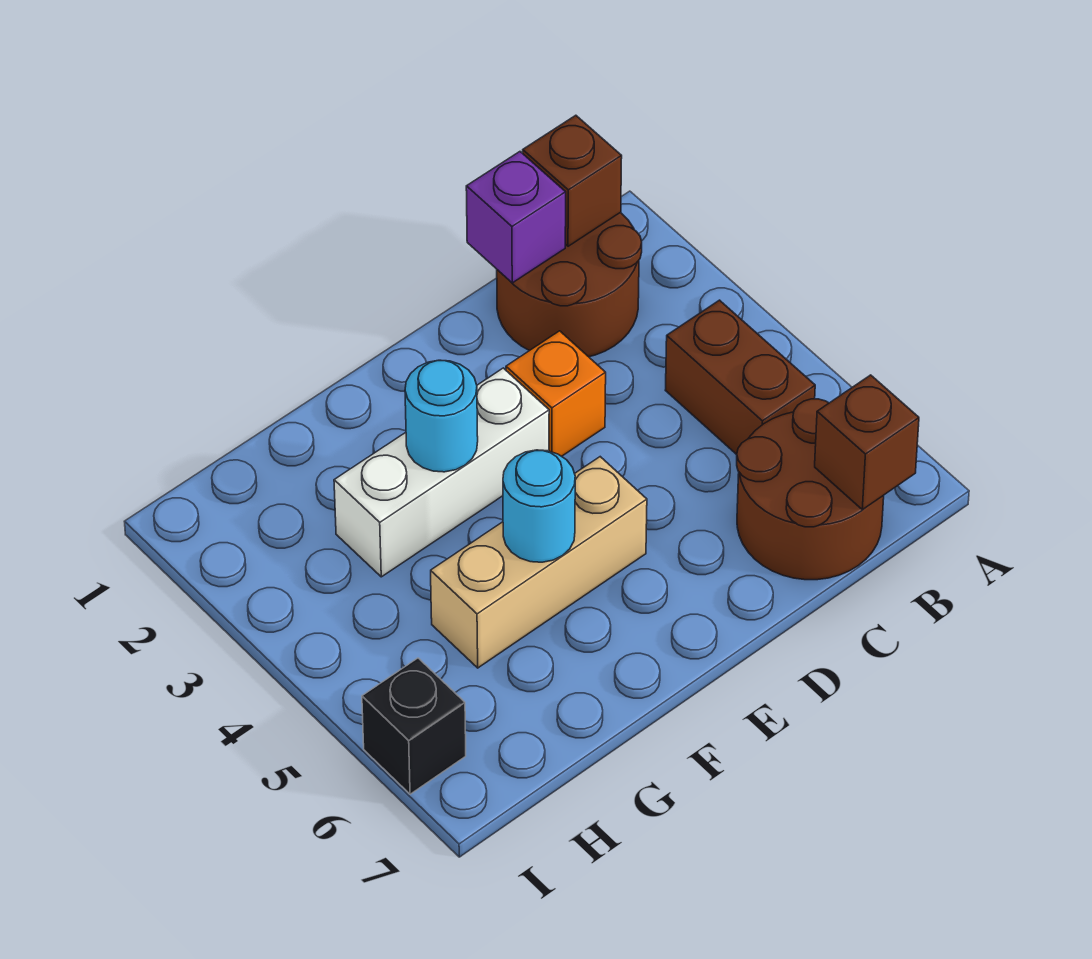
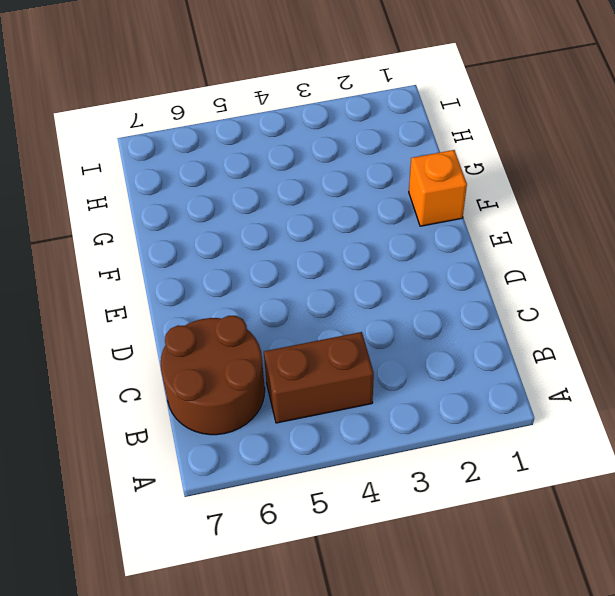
orange brick F1 level 1 -> orange brick D3 level 1
none -> brown round brick B1:C2 level 1
none -> white brick E3:G3 level 1
none -> tan brick E5:G5 level 1

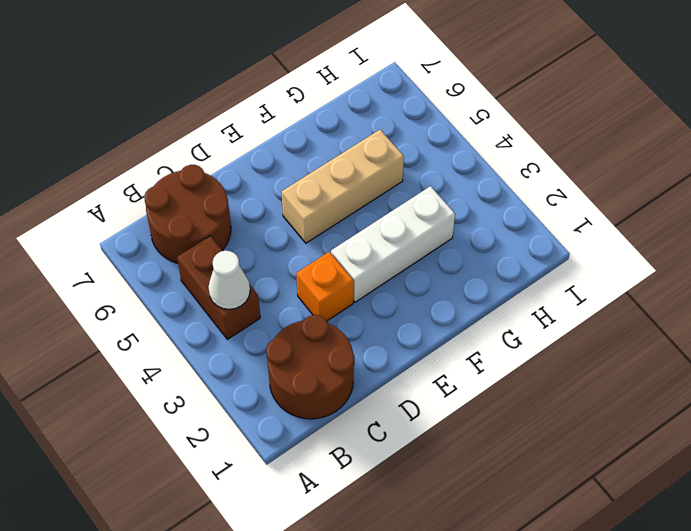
white cone B4 level 2 -> none
none -> black brick I6 level 1
none -> brown brick B1 level 2
none -> brown brick B7 level 2

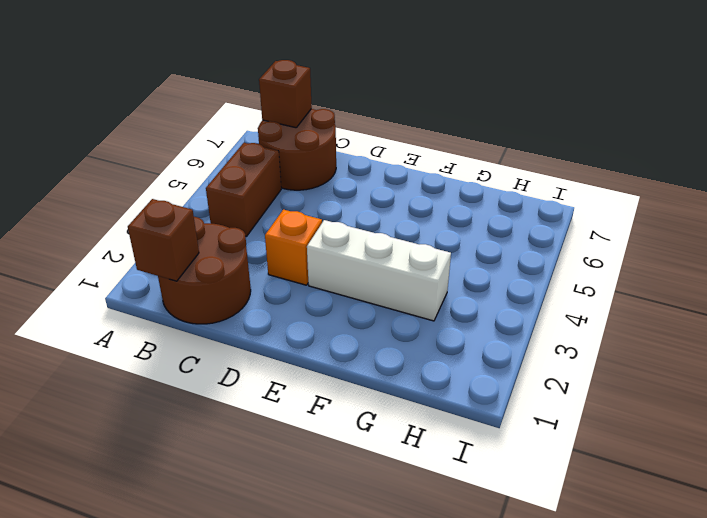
none -> tan brick E5:G5 level 1
none -> black brick I6 level 1
none -> purple brick C1 level 2

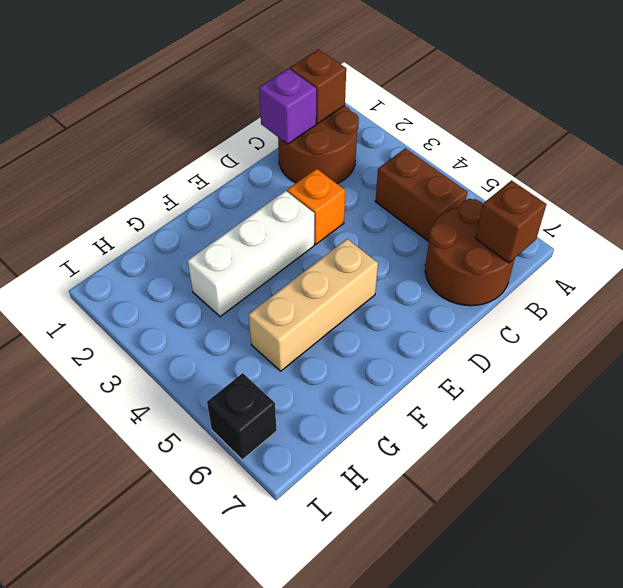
none -> cyan round brick F3 level 2
none -> cyan round brick F5 level 2

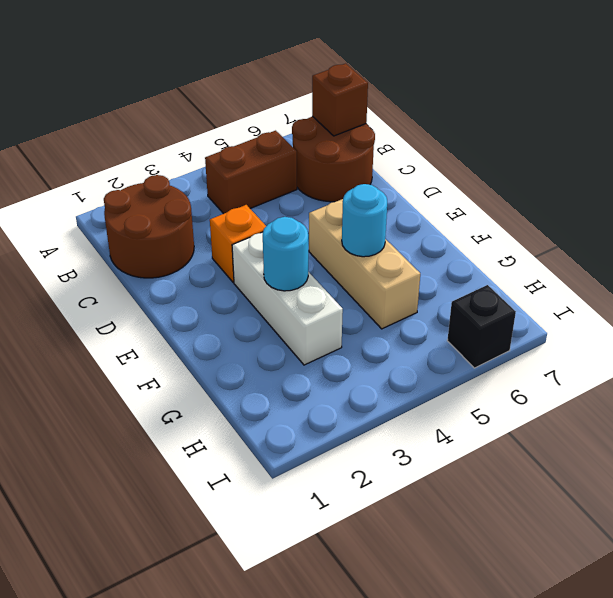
none -> brown brick B1 level 2
none -> purple brick C1 level 2

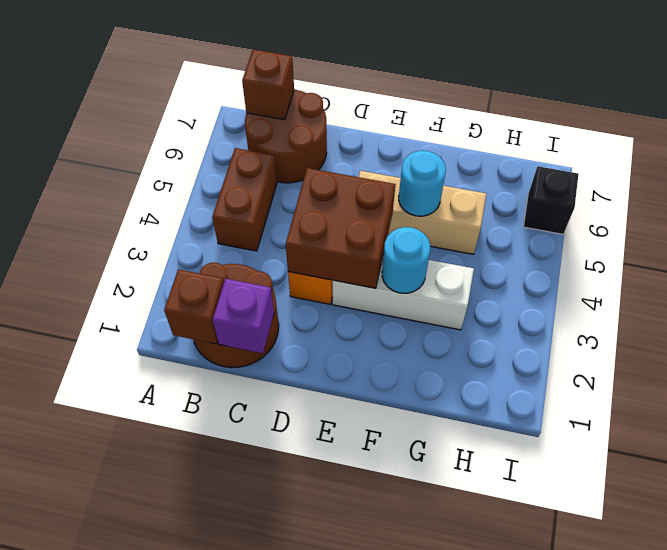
brown brick D3:E4 level 2 -> none

